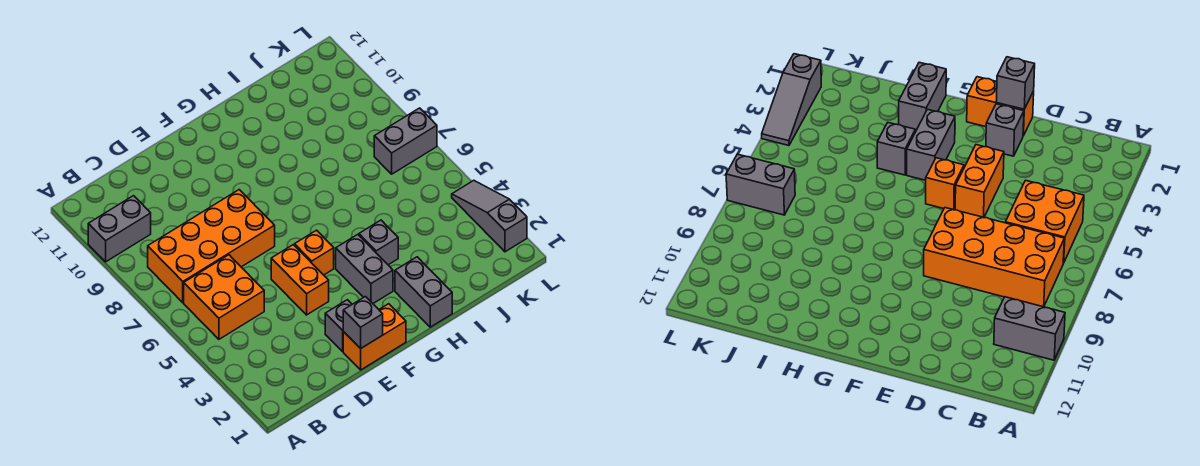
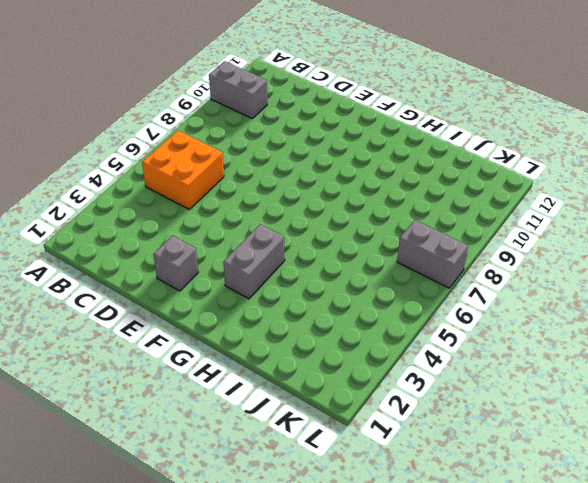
none -> orange brick B7:E8 level 1
none -> orange brick E1:F1 level 1
none -> orange brick E4:E5 level 1

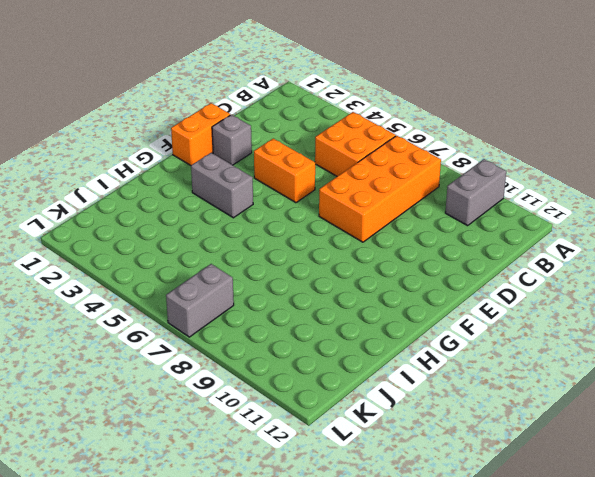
none -> orange brick F5 level 1
none -> grey brick H1:H2 level 1
none -> grey brick H4 level 1

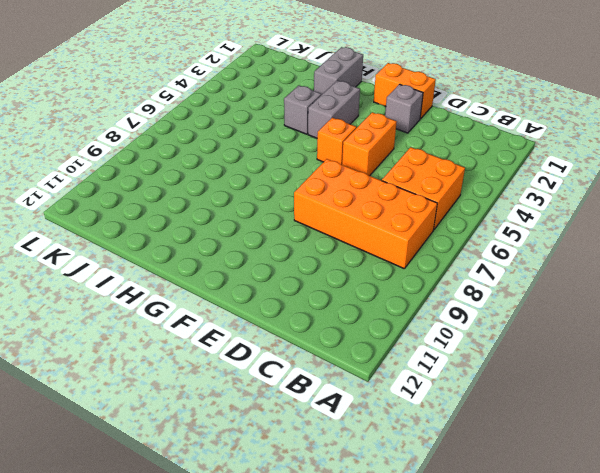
none -> grey brick A10:B10 level 1
none -> grey brick K7:L7 level 1
none -> grey slope L2:L4 level 1 top 2

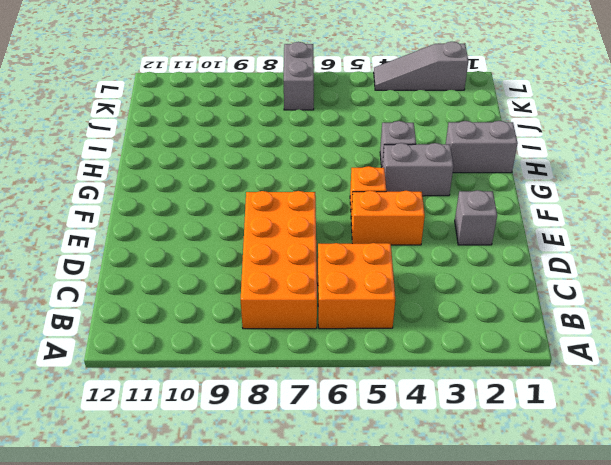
none -> grey brick A10:B10 level 1
none -> orange brick E1:F1 level 1
none -> grey brick E1 level 2

